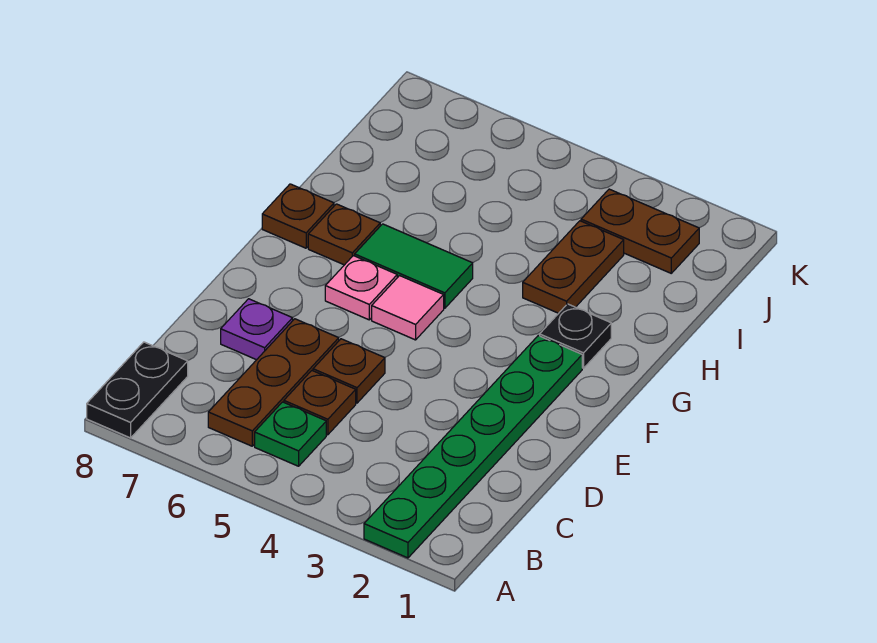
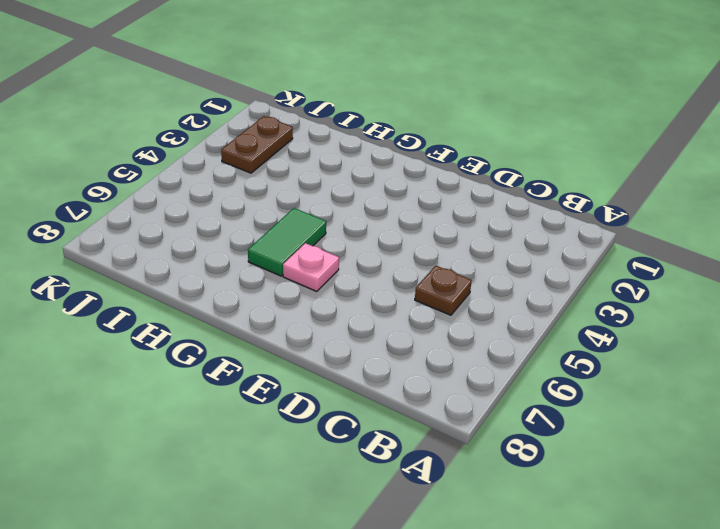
none -> green plate A2:F2 level 1
none -> black plate A8:B8 level 1
none -> green plate B5 level 1

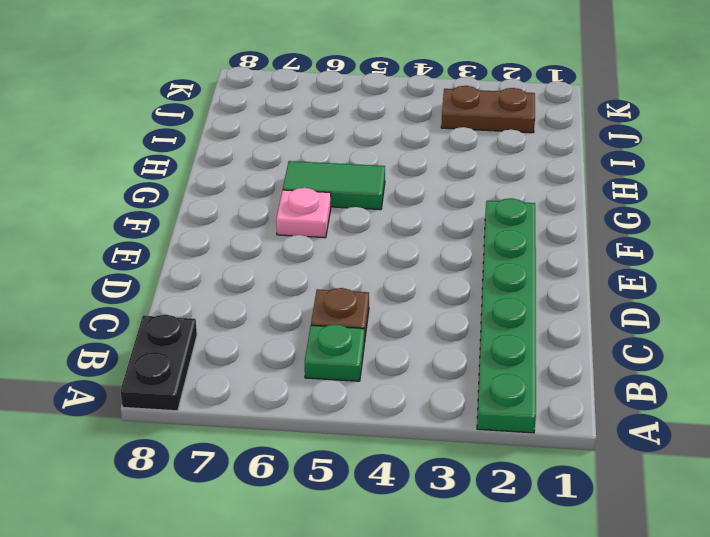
none -> brown plate B6:D6 level 1
none -> brown plate D5 level 1
none -> purple plate D7 level 1

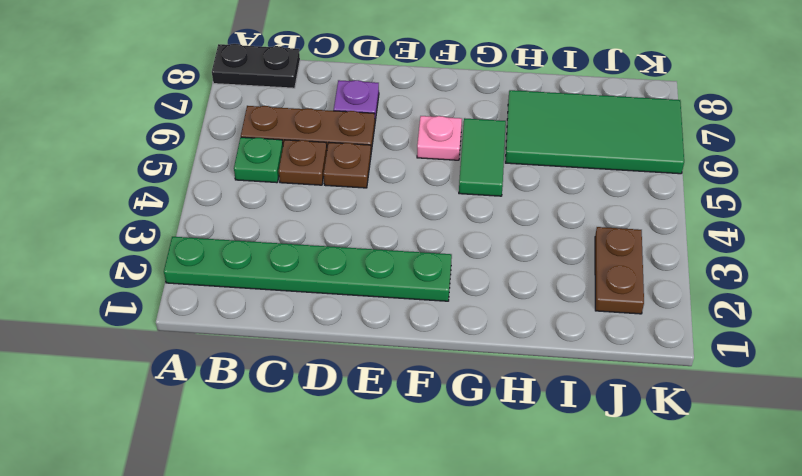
green tile H6:K7 level 1 -> none
none -> pink tile F5 level 1
none -> black plate G2 level 1
none -> brown plate G7 level 1

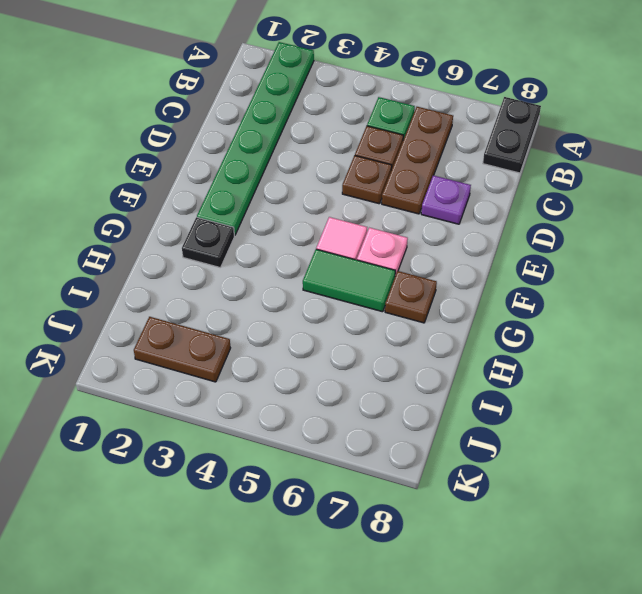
none -> brown plate G8 level 1
none -> brown plate H3:I3 level 1

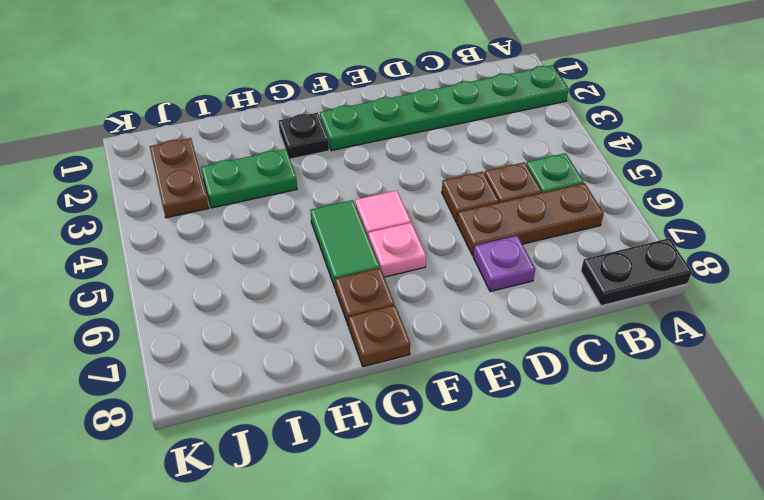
green plate H3:I3 level 1 -> brown plate H3:I3 level 1

